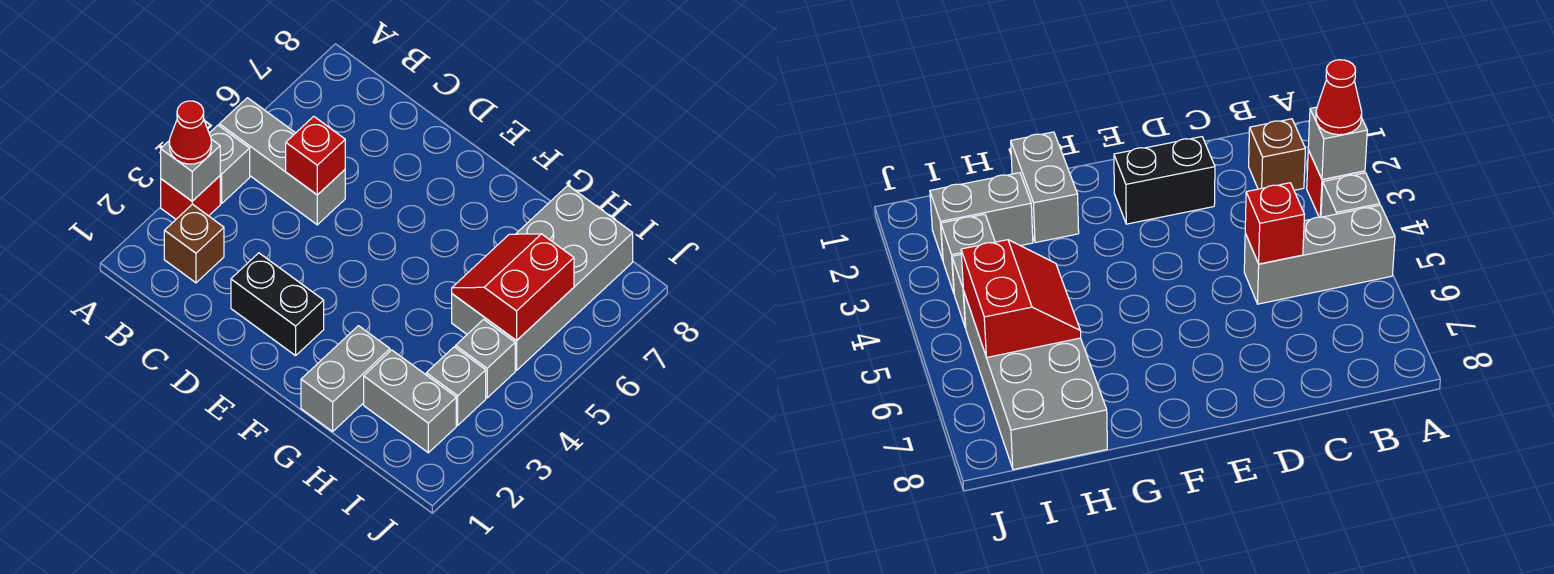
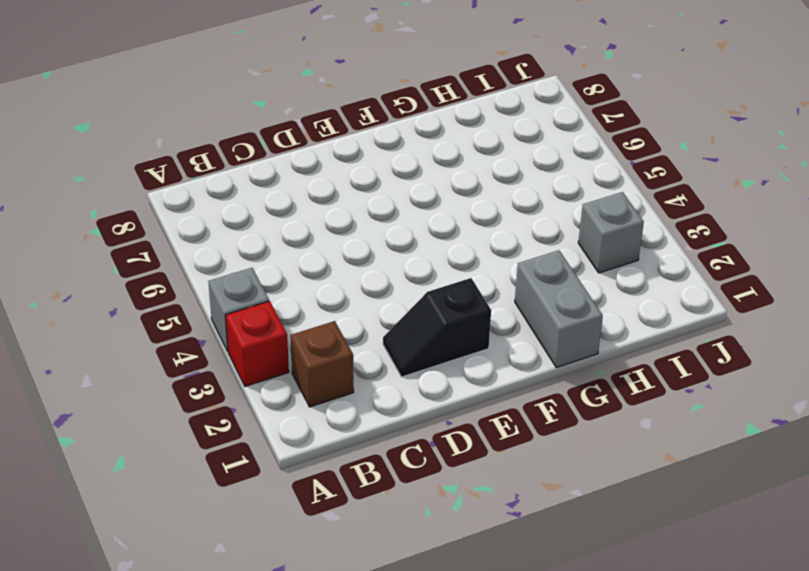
black slope D2:E2 level 1 top E -> black brick D2:E2 level 1
none -> grey brick A5:C5 level 1
none -> grey brick H2:I2 level 1
none -> grey brick H5:I8 level 1

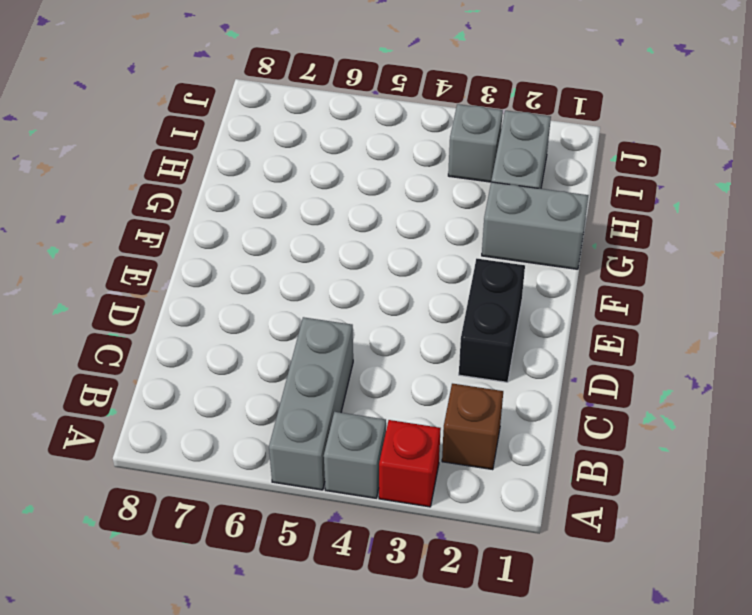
none -> grey brick H5:I8 level 1
none -> grey brick I4 level 1
none -> grey brick A3 level 2

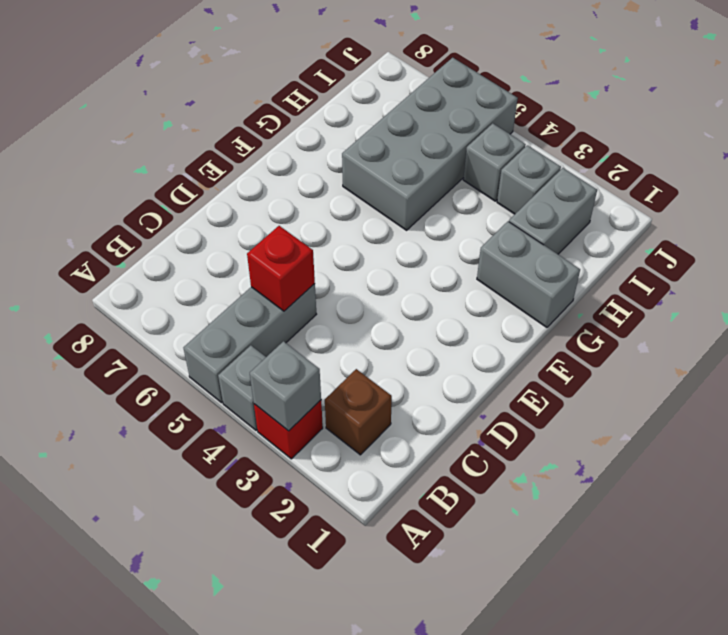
grey brick G5:J6 level 1 -> grey brick H5:I8 level 1
none -> black brick D2:E2 level 1
none -> red slope H5:I6 level 2 top I
none -> red cone A3 level 3

